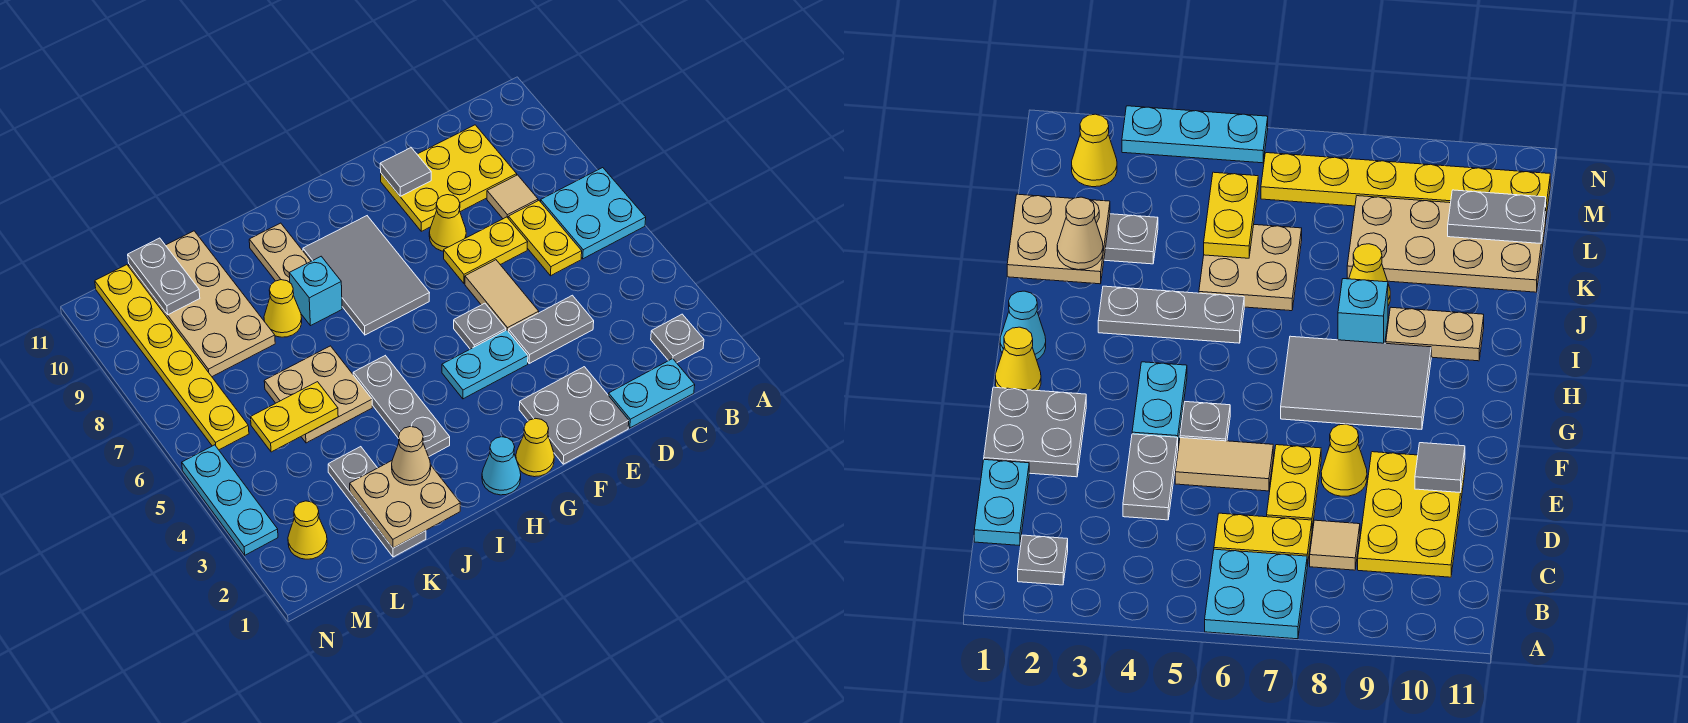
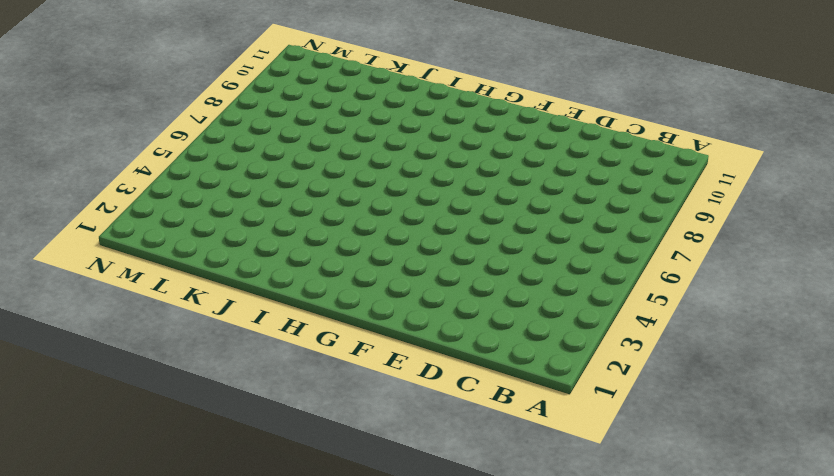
none -> cyan plate A6:B7 level 1
none -> grey plate B2 level 1
none -> cyan plate C1:D1 level 1
none -> yellow plate C6:C7 level 1

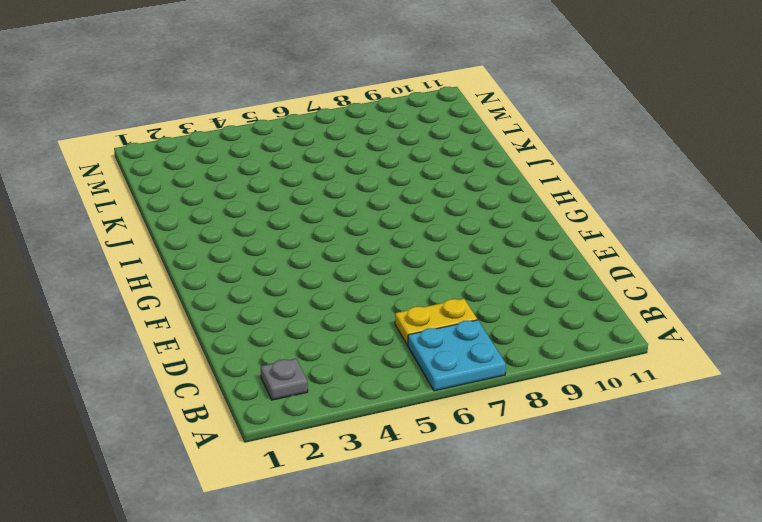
none -> cyan plate C1:D1 level 1
none -> tan tile C8 level 1
none -> yellow plate C9:E10 level 1
none -> grey plate D4:E4 level 1

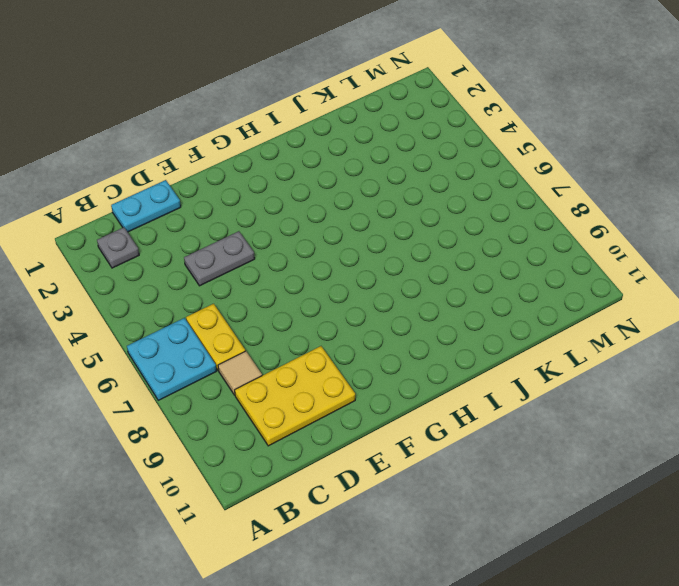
none -> yellow plate D7:E7 level 1
none -> grey plate E1:F2 level 1
none -> tan tile E5:E6 level 1
none -> yellow cone E8 level 1

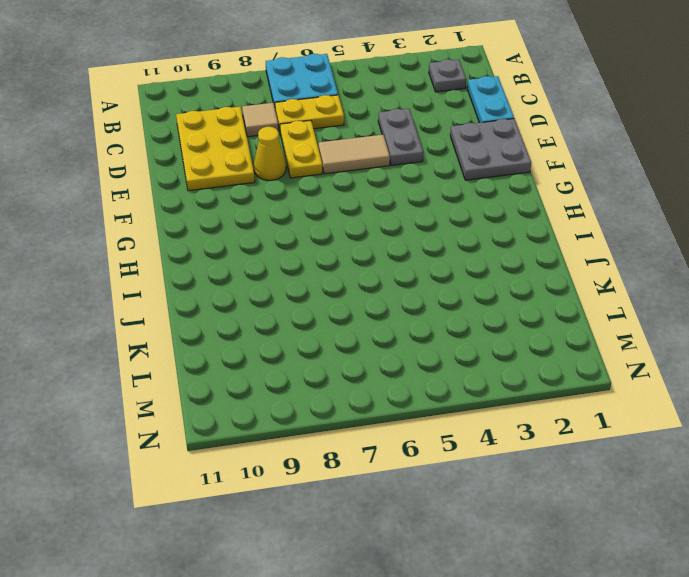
none -> cyan plate F4:G4 level 1
none -> grey plate F5 level 1
none -> yellow cone G1 level 1
none -> grey tile G7:H9 level 1

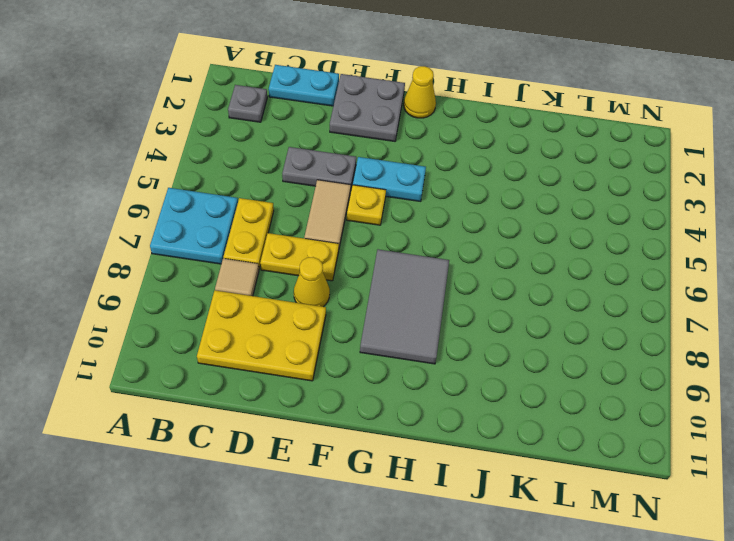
yellow plate F5 level 1 -> grey plate F5 level 1
none -> cyan cone H1 level 1
none -> grey plate I3:I5 level 1
none -> cyan brick I8 level 1
none -> tan plate I9:I10 level 1

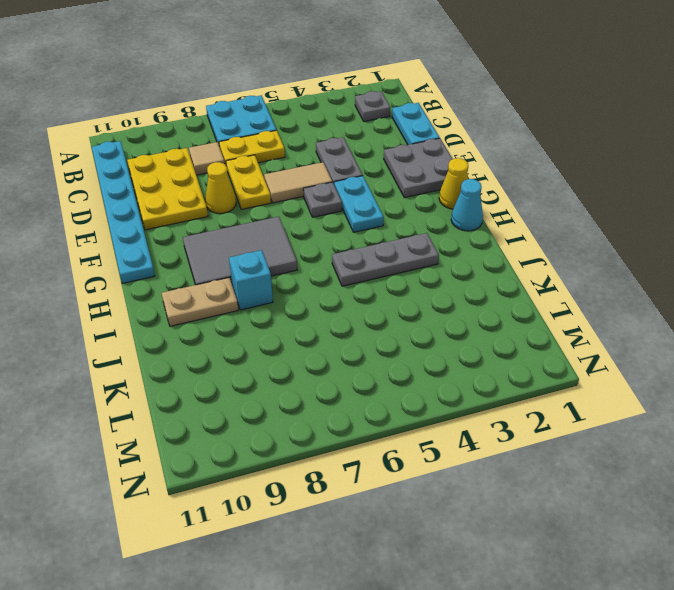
cyan plate B11:G11 level 1 -> none
none -> tan plate J5:K6 level 1
none -> yellow cone J8 level 1
none -> grey plate K1:K3 level 1
none -> tan plate K8:L11 level 1

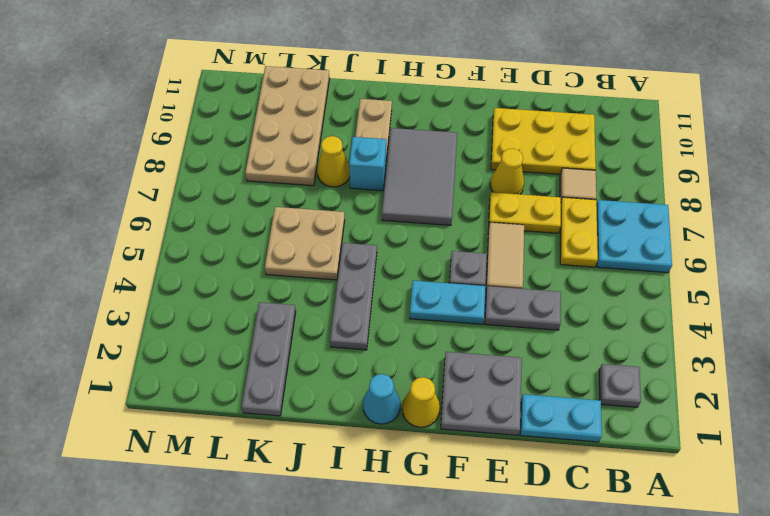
none -> yellow cone M2 level 1
none -> yellow plate M6:M11 level 1
none -> cyan plate N3:N5 level 1
none -> grey tile E10 level 2

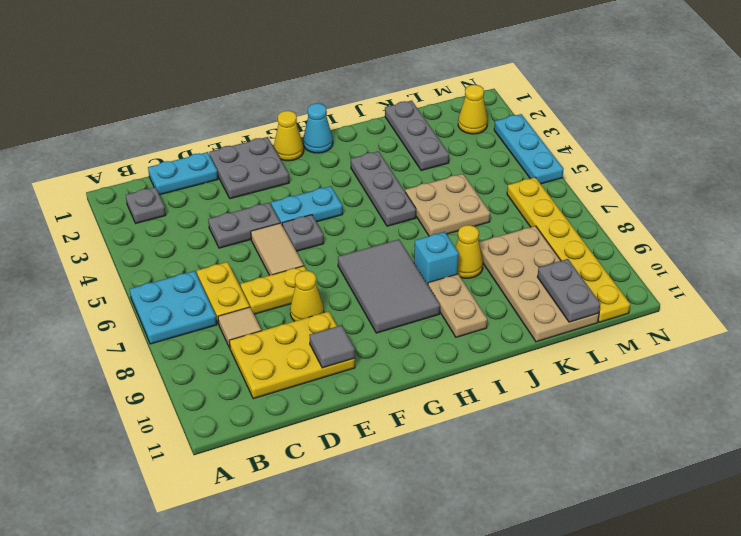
none -> tan plate J1:K2 level 2
none -> yellow plate K5:L5 level 2
none -> tan cone J2 level 3

